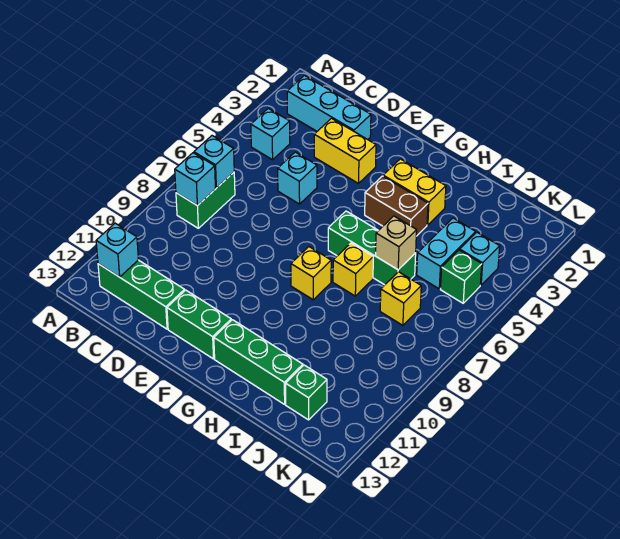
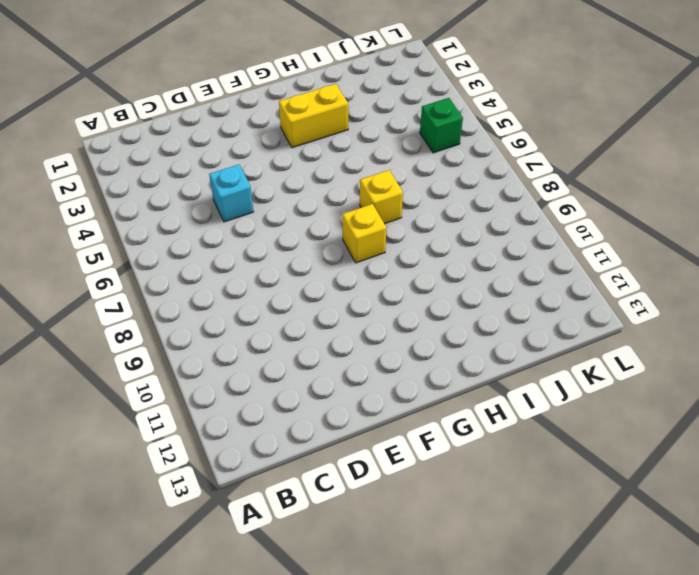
none -> cyan brick B2:D2 level 1
none -> cyan brick B4 level 1
none -> green brick B7:B8 level 1

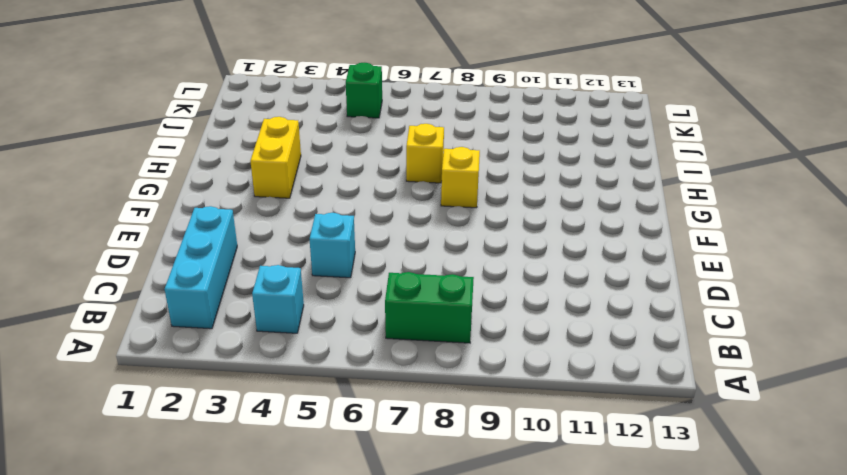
none -> green brick B12:D12 level 1
none -> yellow brick D3:E3 level 1
none -> green brick E12:F12 level 1

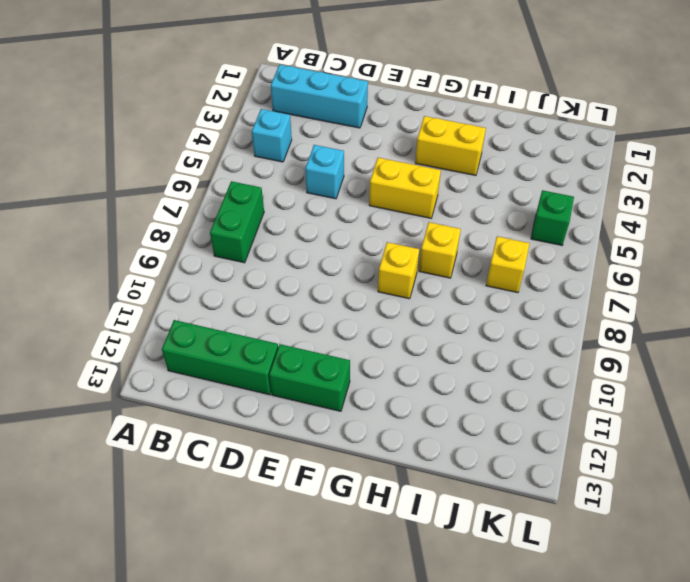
yellow brick F5:G5 level 1 -> yellow brick D3:E3 level 1
none -> brown brick G4:H4 level 1
none -> green brick G6:I6 level 1
none -> green brick G12:I12 level 1

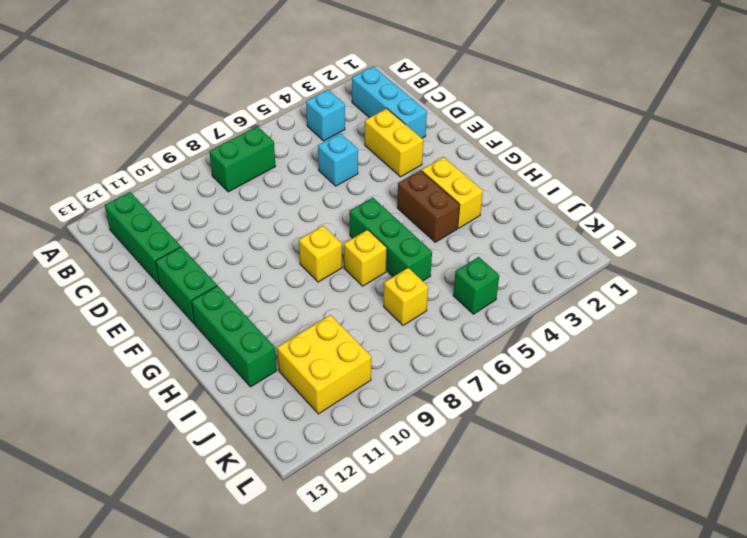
yellow brick J10:K11 level 1 -> none
none -> cyan brick J4:J5 level 1
none -> green brick J12 level 1
none -> cyan brick K4 level 1

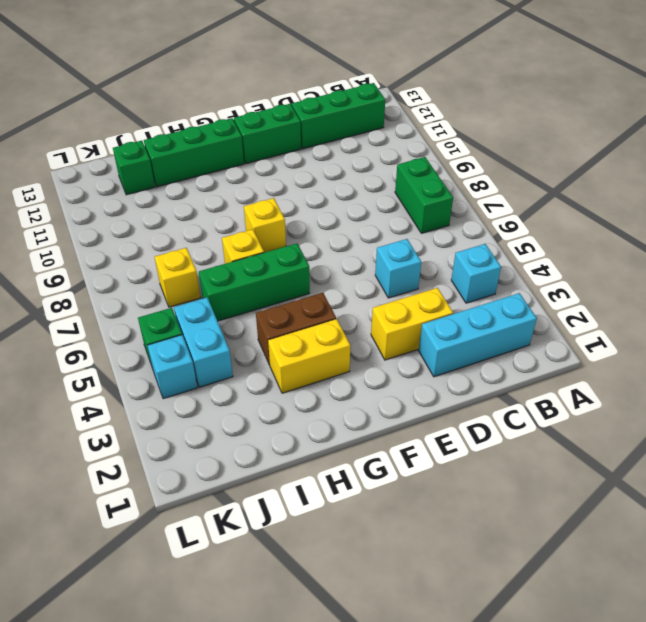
none -> cyan brick B7 level 2
none -> cyan brick B8 level 2
none -> cyan brick B12 level 2

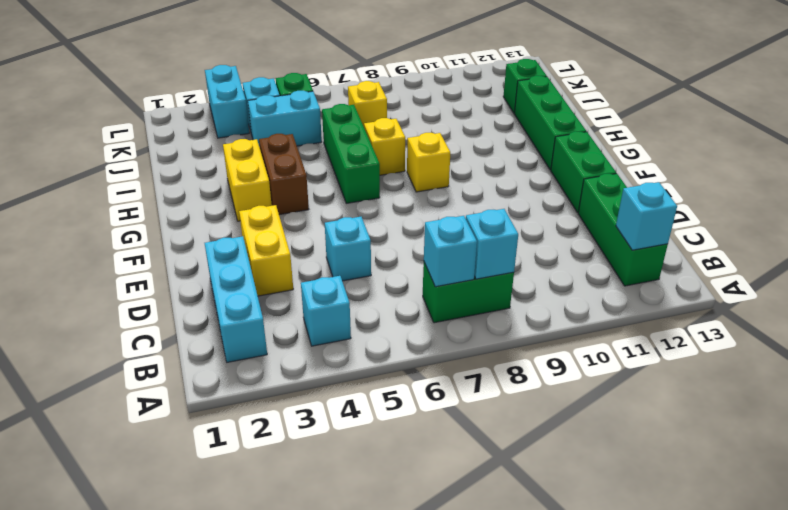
cyan brick K3:L3 level 1 -> none
none -> tan brick I6 level 2

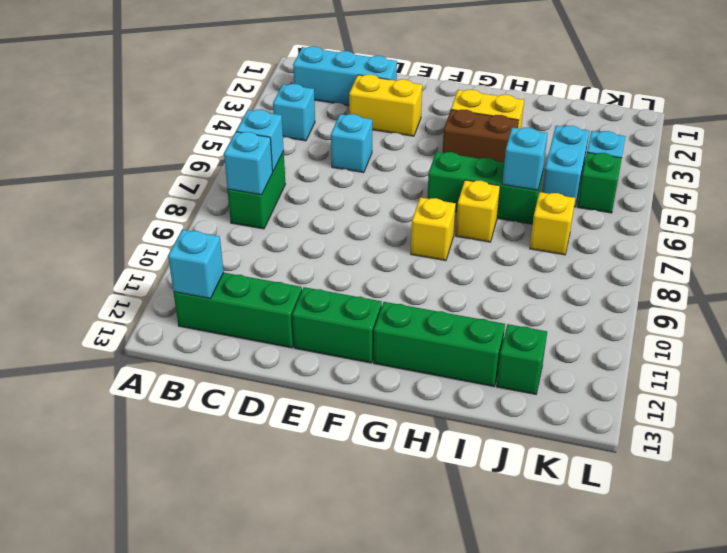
cyan brick I6 level 2 -> tan brick I6 level 2

